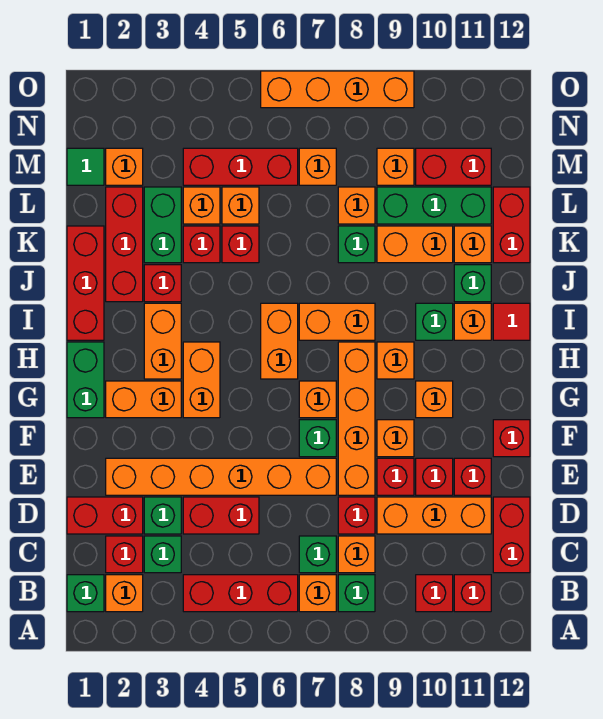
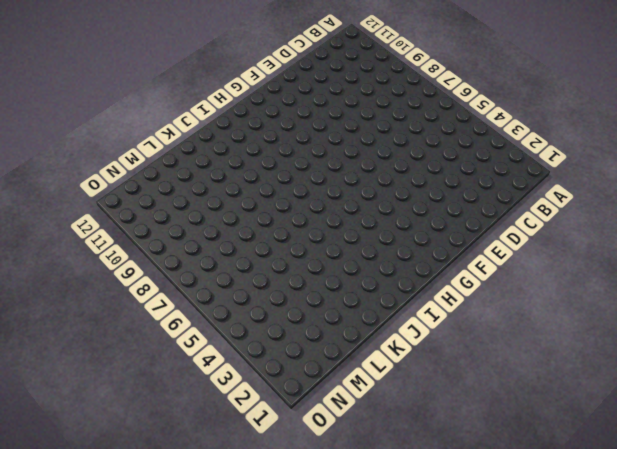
none -> green brick B1 level 1
none -> orange brick B2 level 1
none -> red brick B4:B6 level 1
none -> orange brick B7 level 1

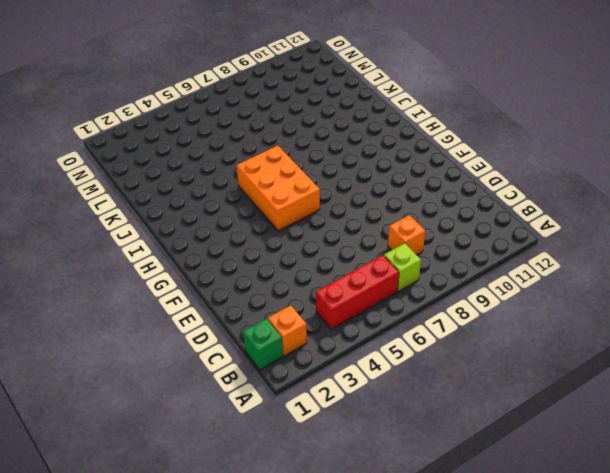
lime brick B7 level 1 -> orange brick B7 level 1
orange brick G5:I6 level 1 -> orange brick H6:I6 level 1
none -> green brick B8 level 1
none -> red brick B10 level 1
none -> red brick B11 level 1
none -> red brick C2 level 1

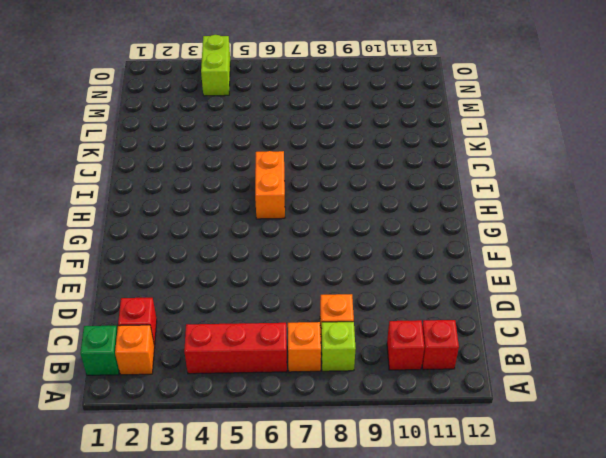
lime brick B8 level 1 -> green brick B8 level 1
lime brick N4:O4 level 1 -> none
none -> green brick C3 level 1
none -> green brick C7 level 1
none -> red brick C12:D12 level 1
none -> red brick D1:D2 level 1

